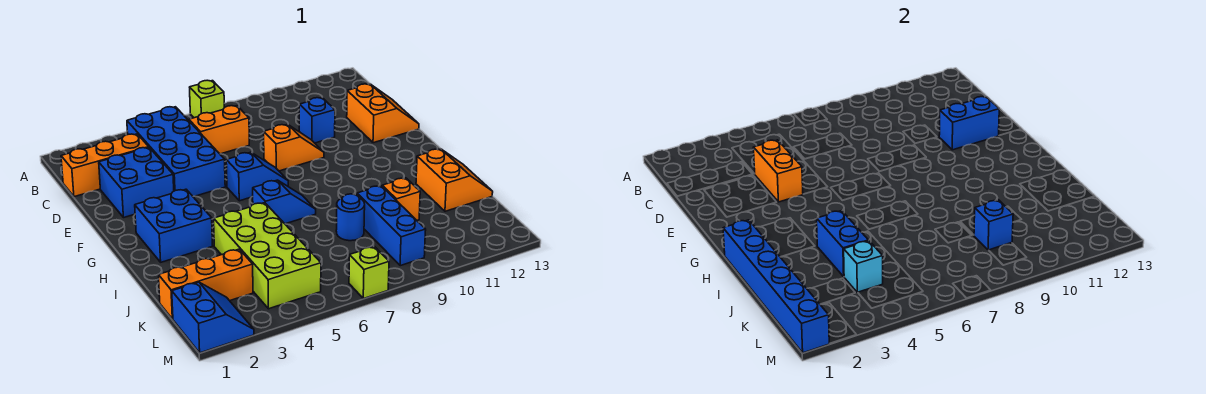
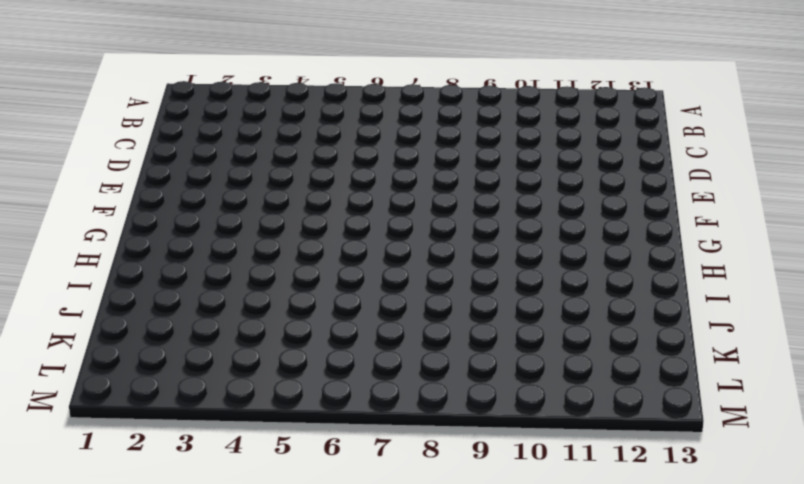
none -> lime brick A7 level 1
none -> blue brick B4:E5 level 1
none -> orange brick C1:C3 level 1

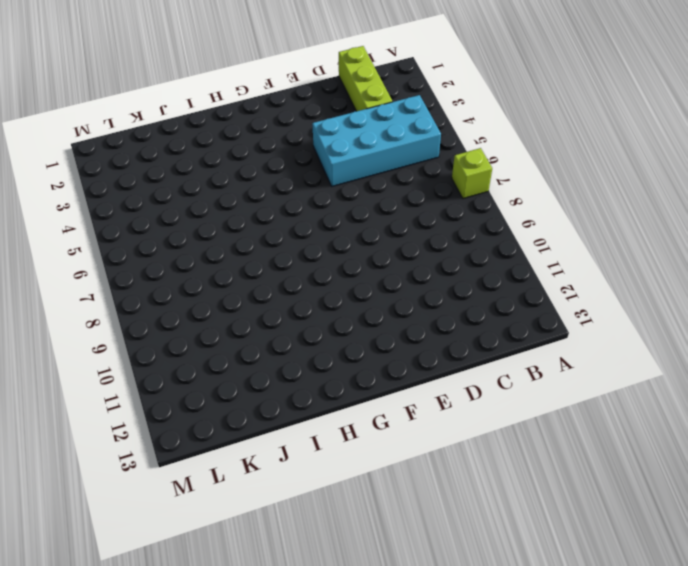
cyan brick B4:E5 level 1 -> blue brick B4:E5 level 1
lime brick C1:C3 level 1 -> orange brick C1:C3 level 1
none -> orange brick C6:C7 level 1
none -> blue brick D2:E3 level 1
none -> blue brick D10 level 1

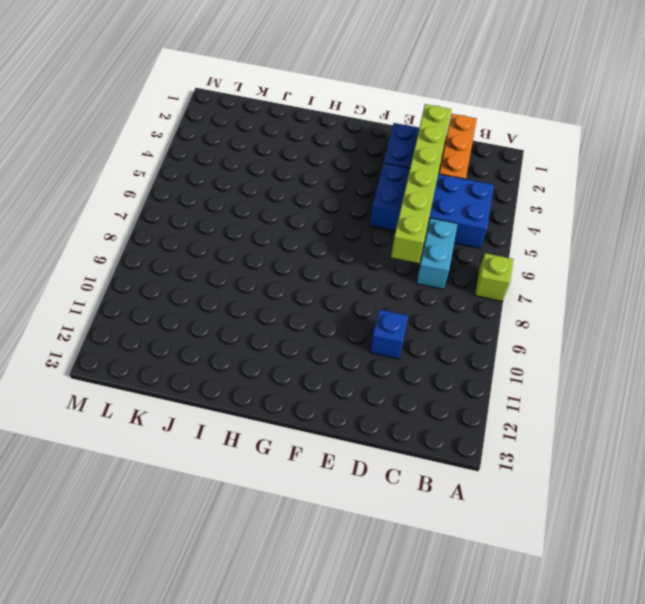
cyan brick C6:C7 level 1 -> orange brick C6:C7 level 1
lime brick D2:D7 level 2 -> orange brick D4:E4 level 2
none -> orange slope D12:E13 level 1 top 12
none -> orange slope E8:E9 level 1 top 8
none -> blue slope F6:F7 level 1 top 6

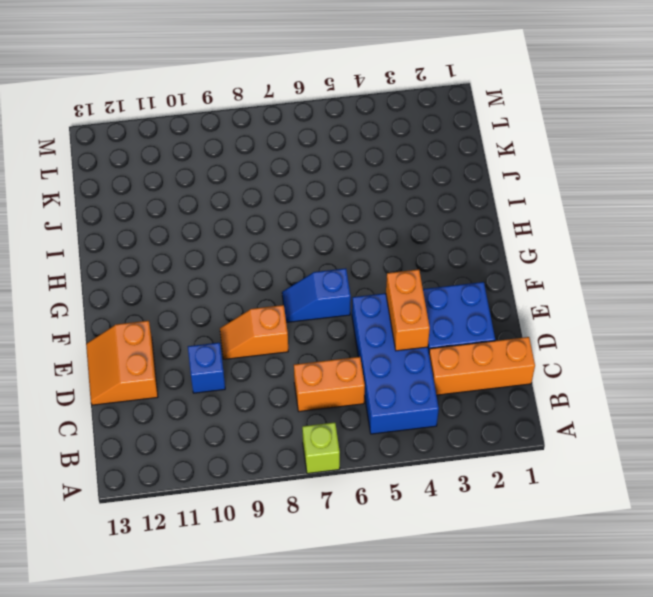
none -> blue brick G2:H3 level 1
none -> blue slope H6:H7 level 1 top 6
none -> lime brick I4:L5 level 1

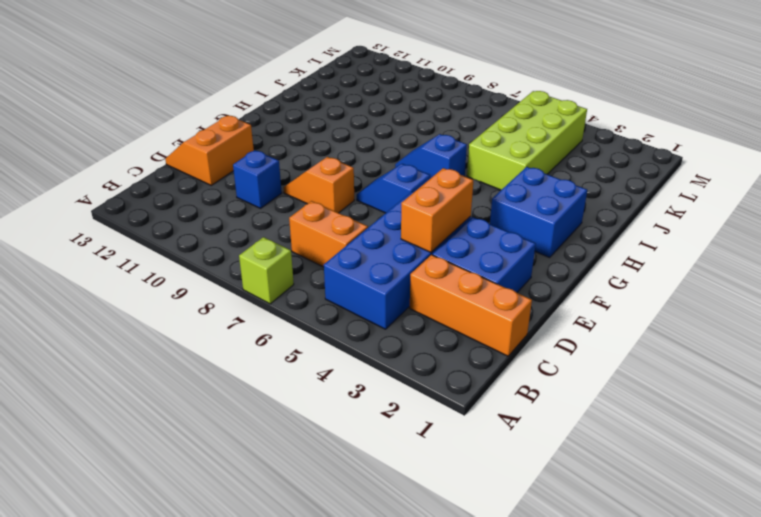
none -> orange slope I12:J13 level 1 top 12
none -> blue round brick J8 level 1
none -> blue brick J9:L9 level 1

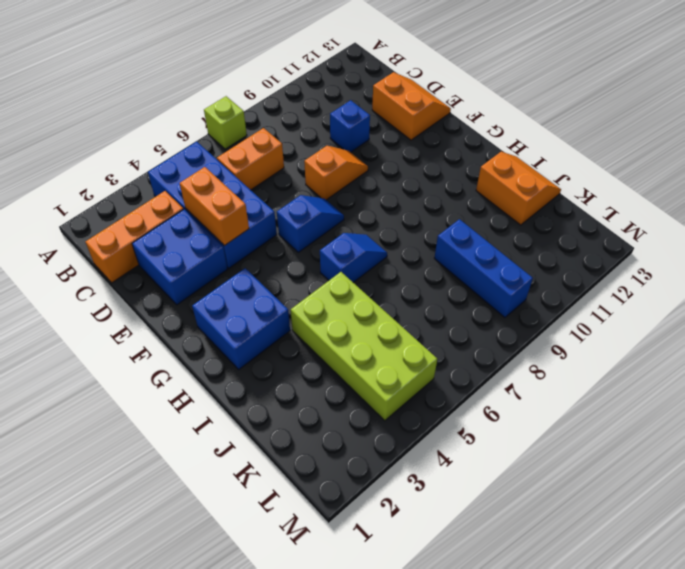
none -> blue round brick J8 level 1
none -> orange brick J10 level 1
none -> orange brick K1:K3 level 1

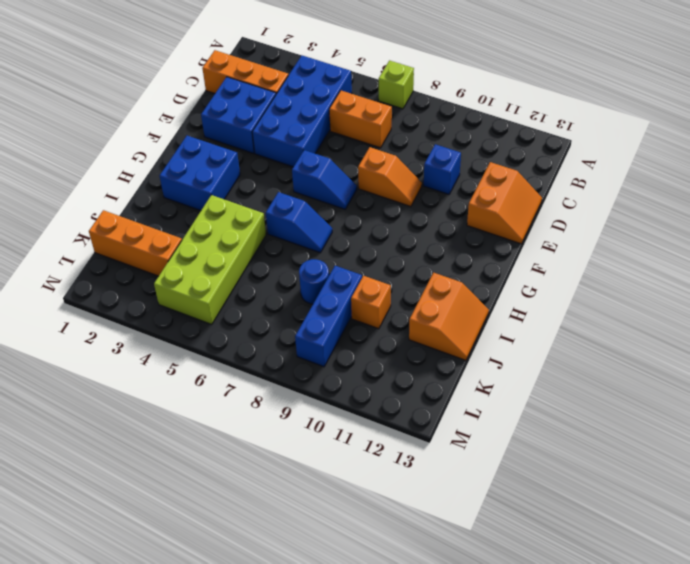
none -> blue slope L1:M2 level 1 top 1
none -> lime brick M7 level 1
none -> orange brick D4:E4 level 2

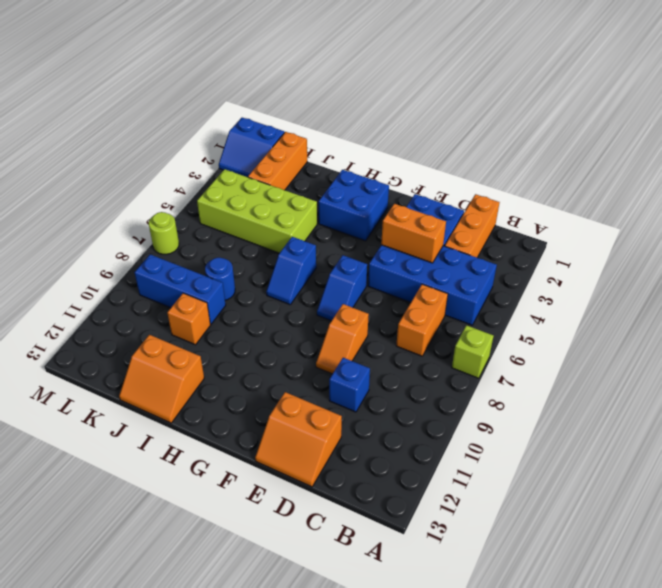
lime round brick M7 level 1 -> lime brick M7 level 1
none -> blue brick E11:E12 level 2
none -> blue brick H1:M1 level 2
none -> blue brick I4:J4 level 2

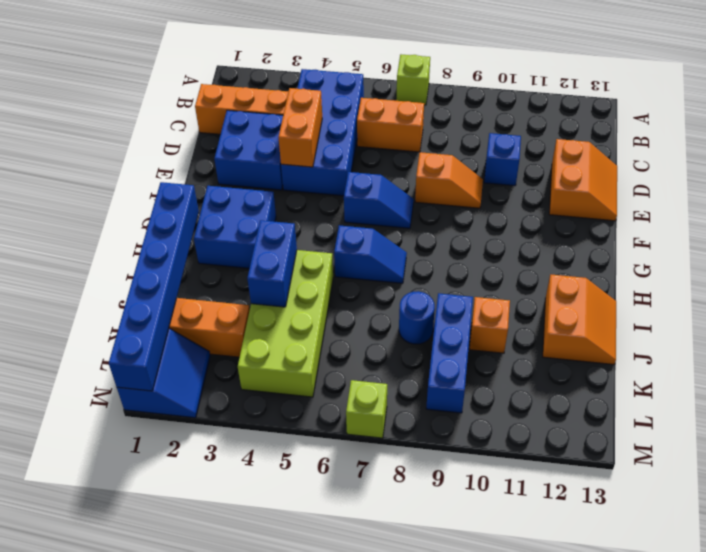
none -> blue brick E11:E12 level 2
none -> cyan brick K4 level 2
none -> blue brick K9 level 2

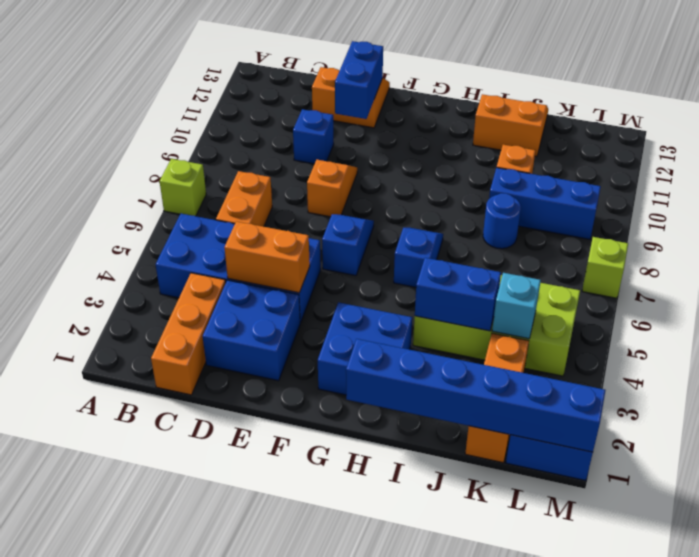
none -> blue brick K9 level 2

